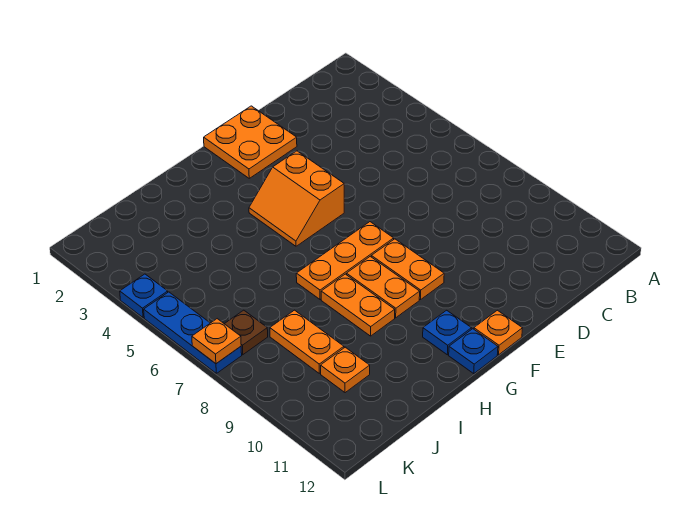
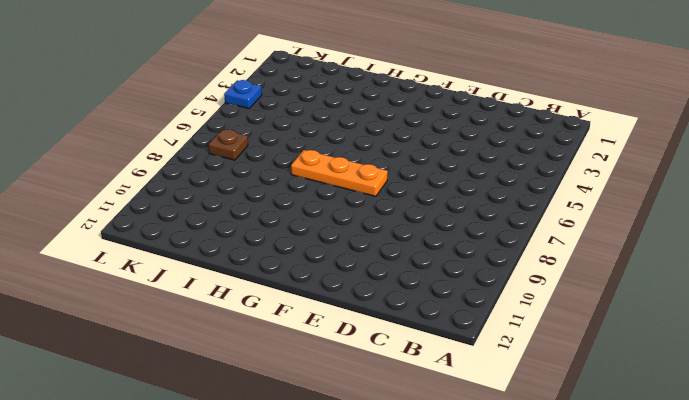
none -> orange plate E1:F2 level 1
none -> orange slope F4:G5 level 1 top F
none -> orange plate F8:F9 level 1

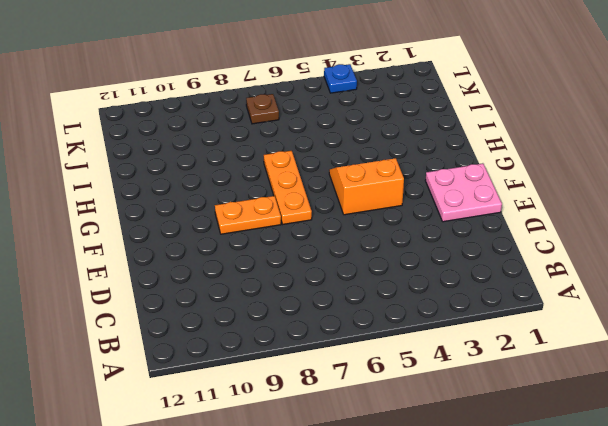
pink plate E1:F2 level 1 -> orange plate E1:F2 level 1
none -> orange plate F12 level 1
none -> orange plate G8:G9 level 1
none -> blue plate G11 level 1

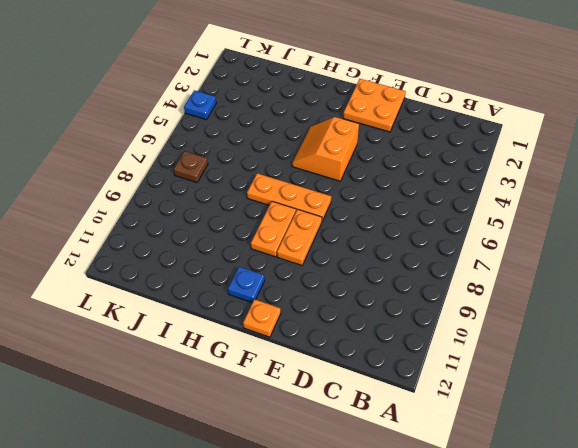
none -> blue plate G12 level 1
none -> orange plate H8:H9 level 1
none -> orange plate J8:J9 level 1

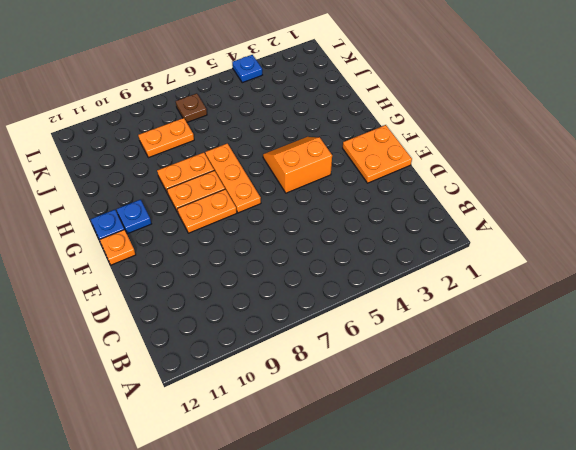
none -> orange plate J10 level 1
none -> blue plate L5:L7 level 1
none -> orange plate L7 level 2

